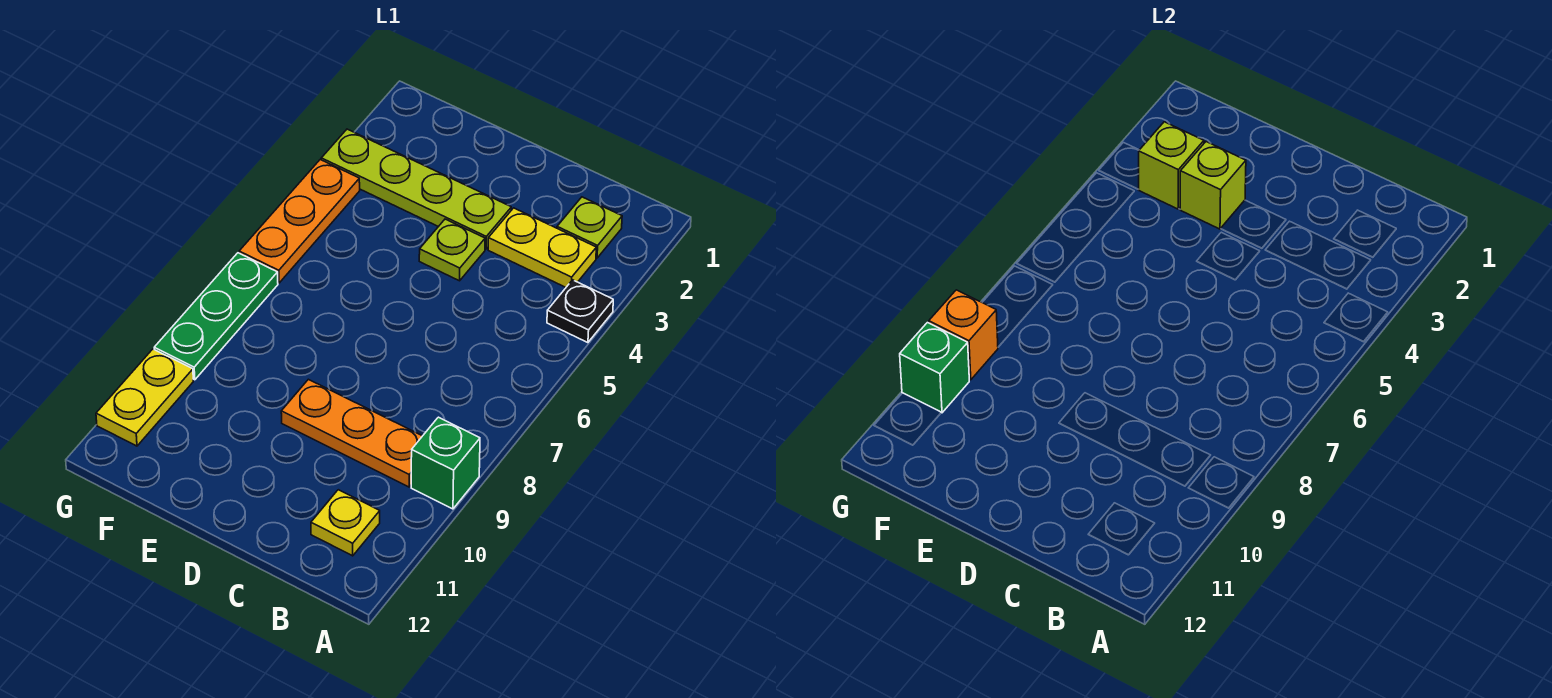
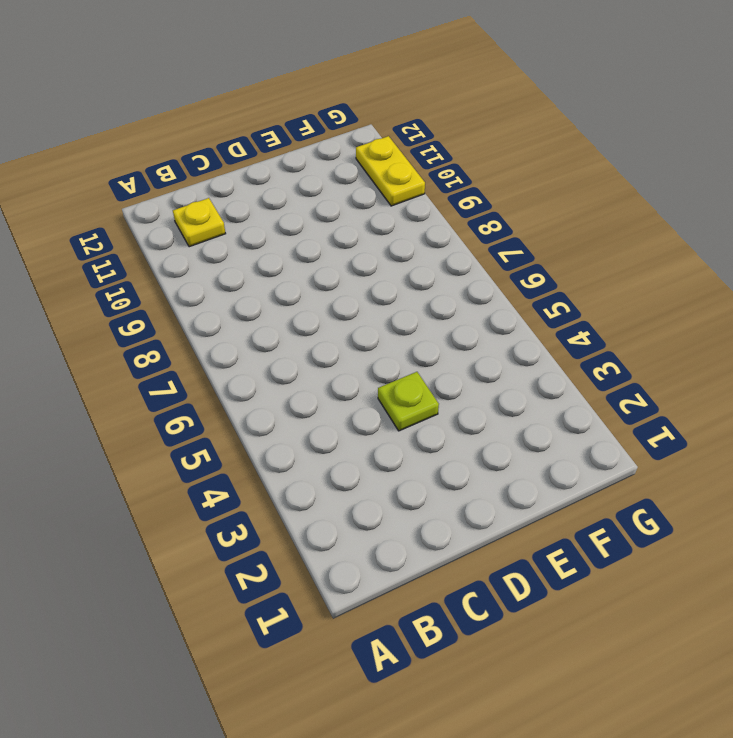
none -> black plate A4 level 1
none -> green brick A9 level 1
none -> lime plate B2 level 1

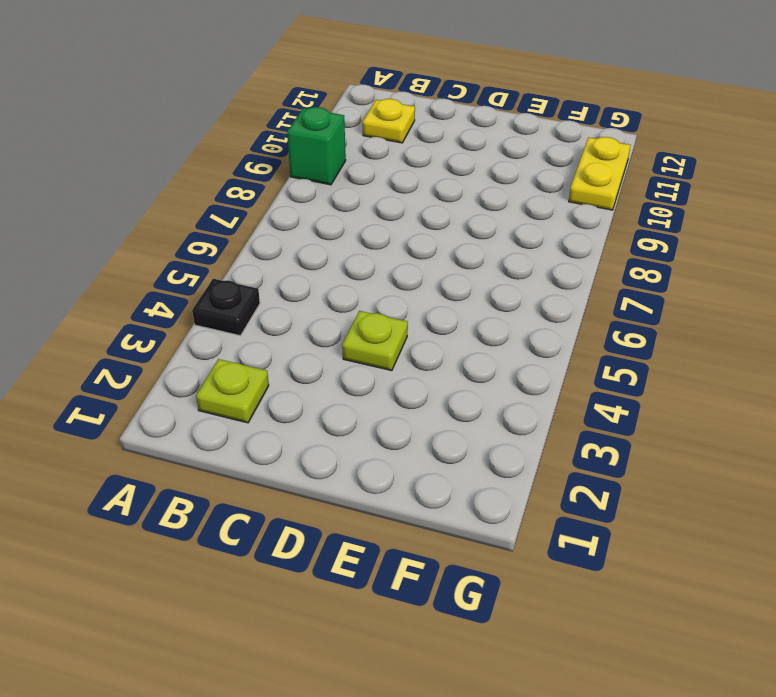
none -> yellow plate B3:C3 level 1
none -> orange plate B9:D9 level 1
none -> lime plate D3:G3 level 1

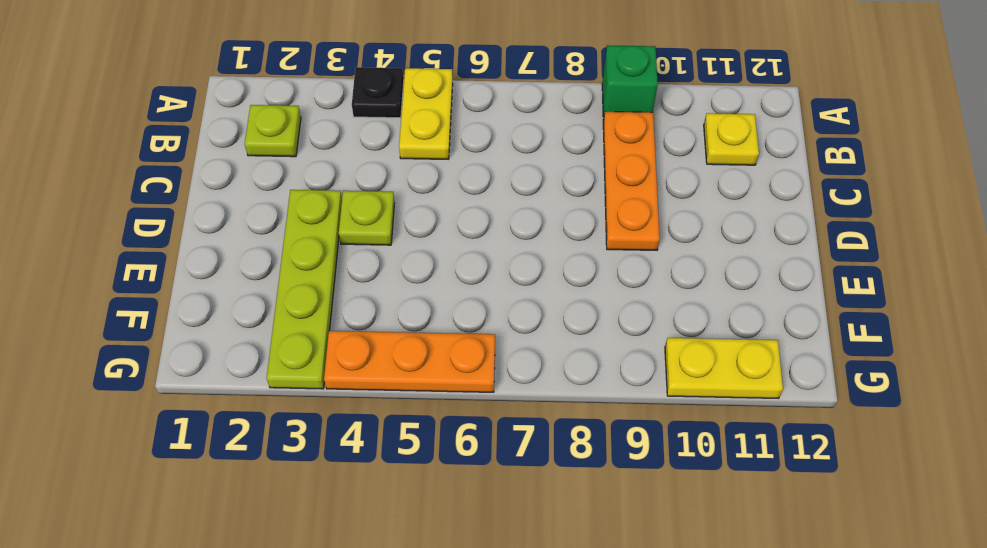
yellow plate A5:B5 level 1 -> yellow plate B3:C3 level 1
none -> green plate G7:G9 level 1
none -> lime brick E3 level 2
none -> lime brick F3 level 2

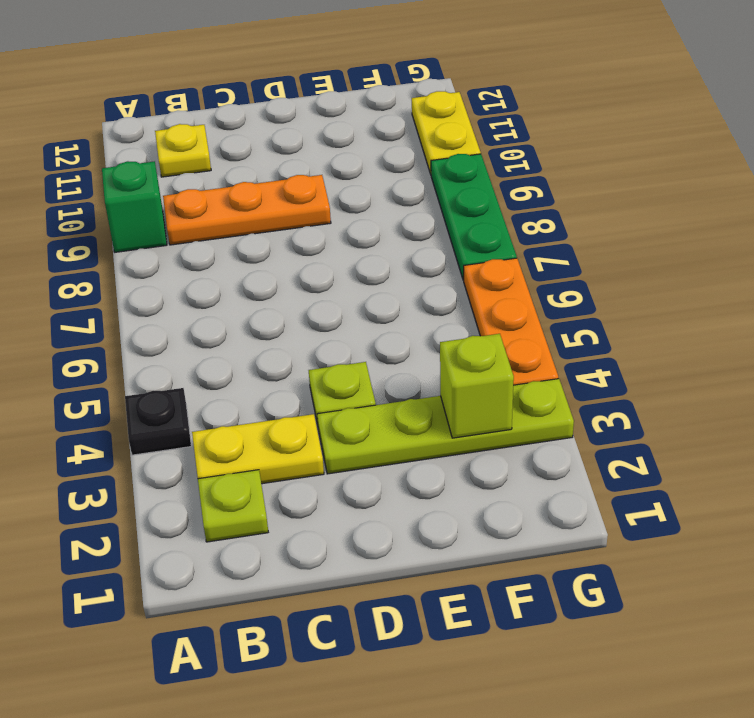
none -> lime brick E3 level 2
none -> orange brick G9 level 2
none -> green brick G10 level 2

